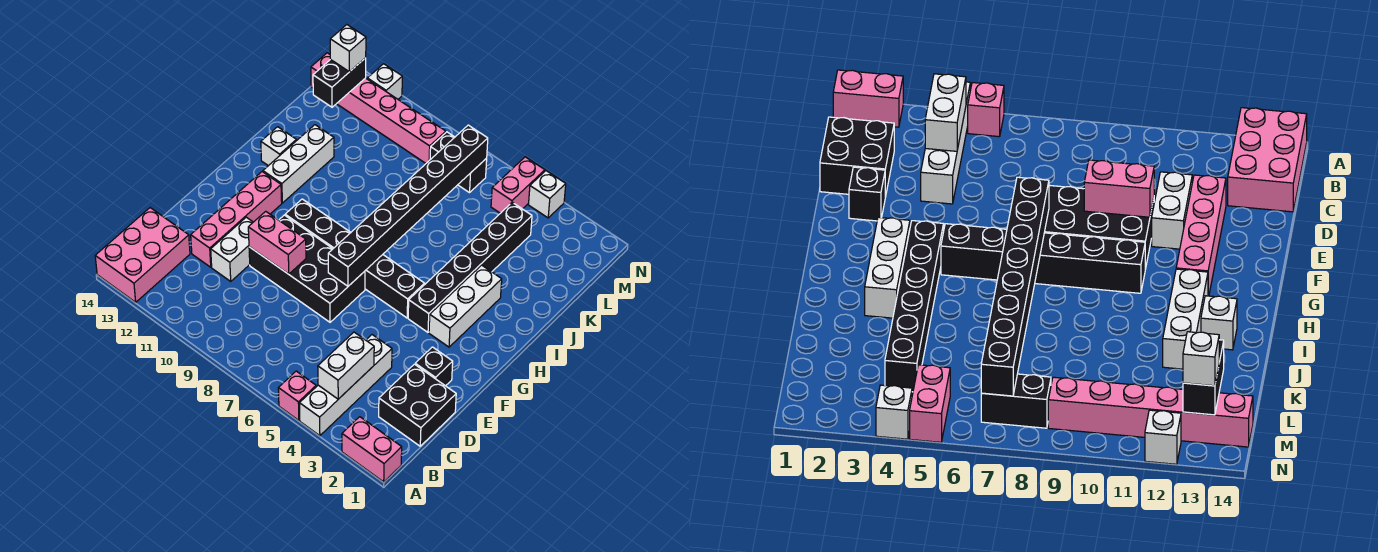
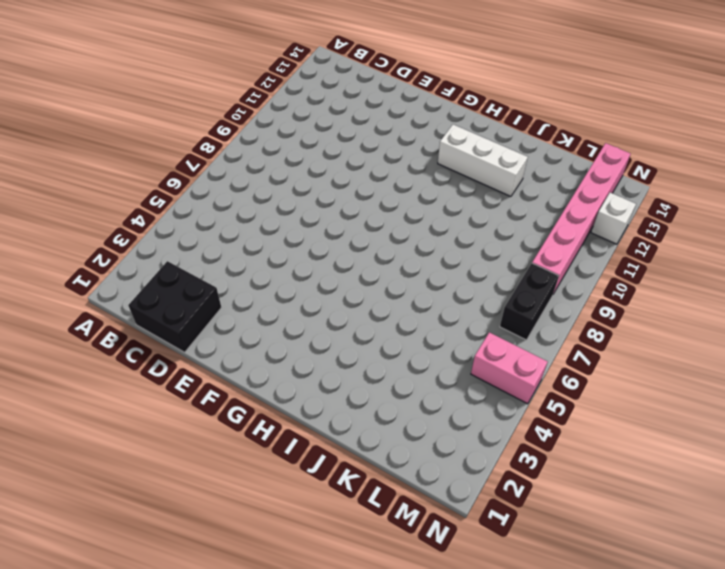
none -> pink brick A1:A2 level 1
none -> white brick A4:D4 level 1
none -> pink brick A5 level 1

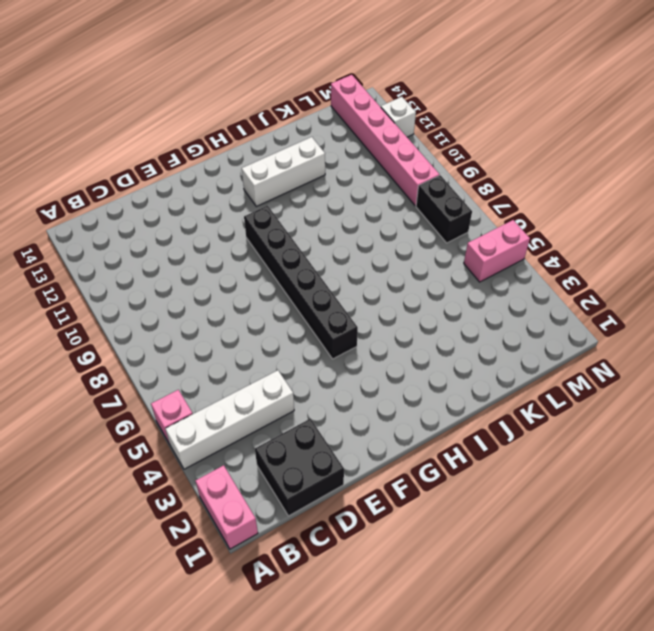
none -> pink brick A13:C14 level 1
none -> white brick D11:E11 level 1
none -> pink brick D12:G12 level 1

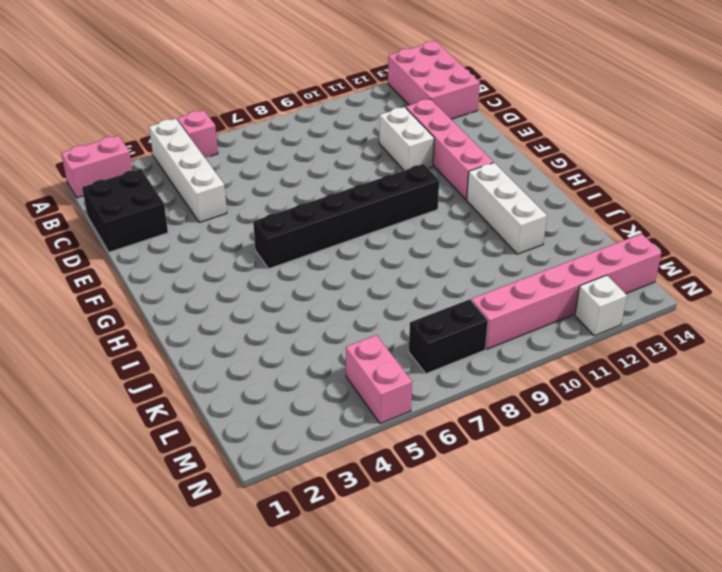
none -> black brick E2 level 1
none -> black brick E7:F10 level 1
none -> white brick G3:I3 level 1

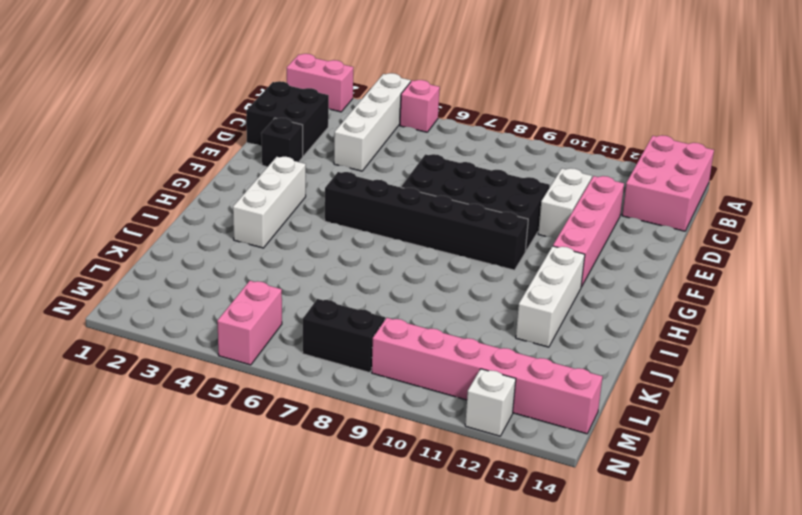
none -> black brick G4:L4 level 1
none -> white brick I13 level 1
none -> white brick N4 level 1

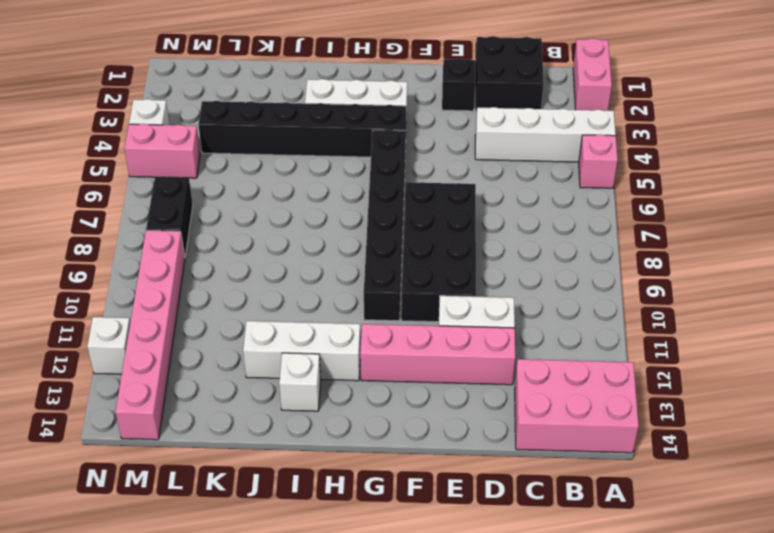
none -> white brick B4:C4 level 2
none -> pink brick E9:E10 level 2
none -> black brick F7:M7 level 2

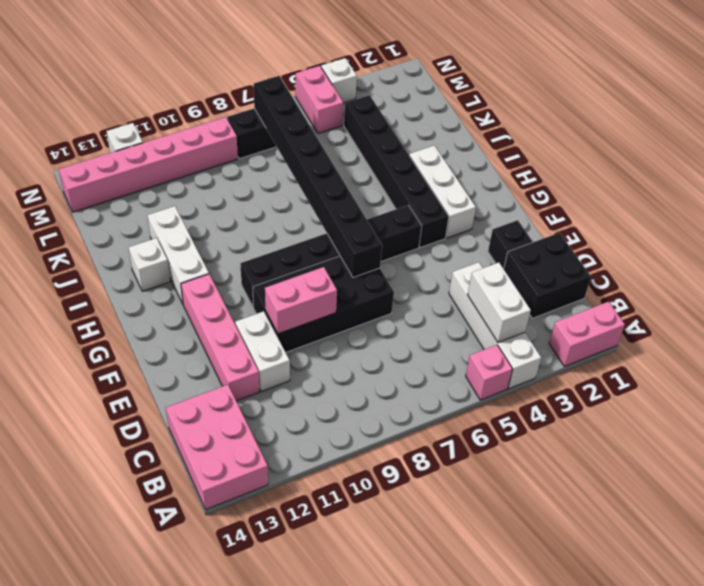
none -> black brick L13:M13 level 2
none -> white brick M13 level 3

